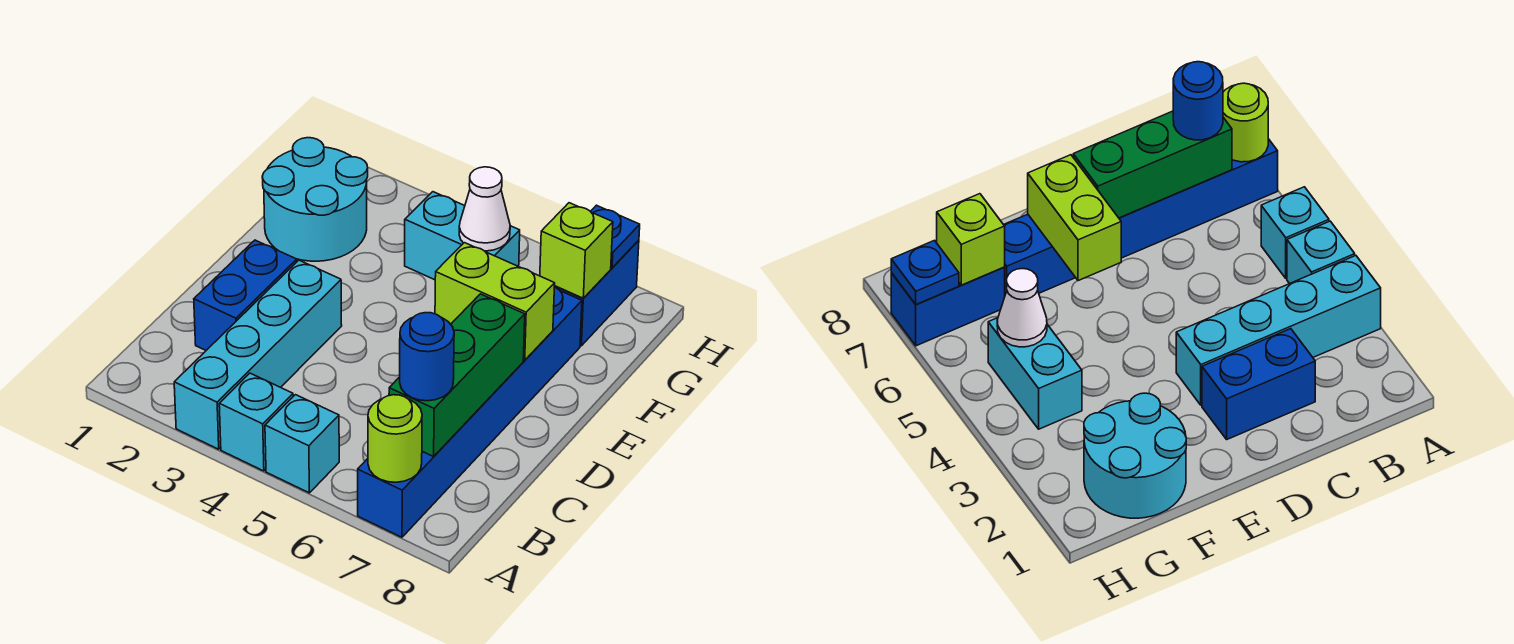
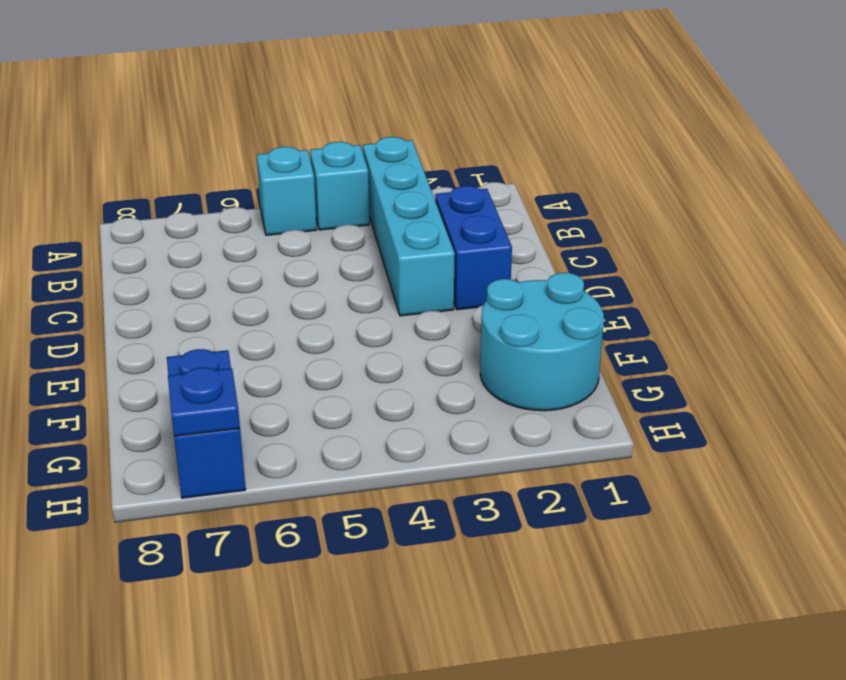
none -> blue brick A7:F7 level 1
none -> cyan brick G4:G5 level 1
none -> lime round brick A7 level 2

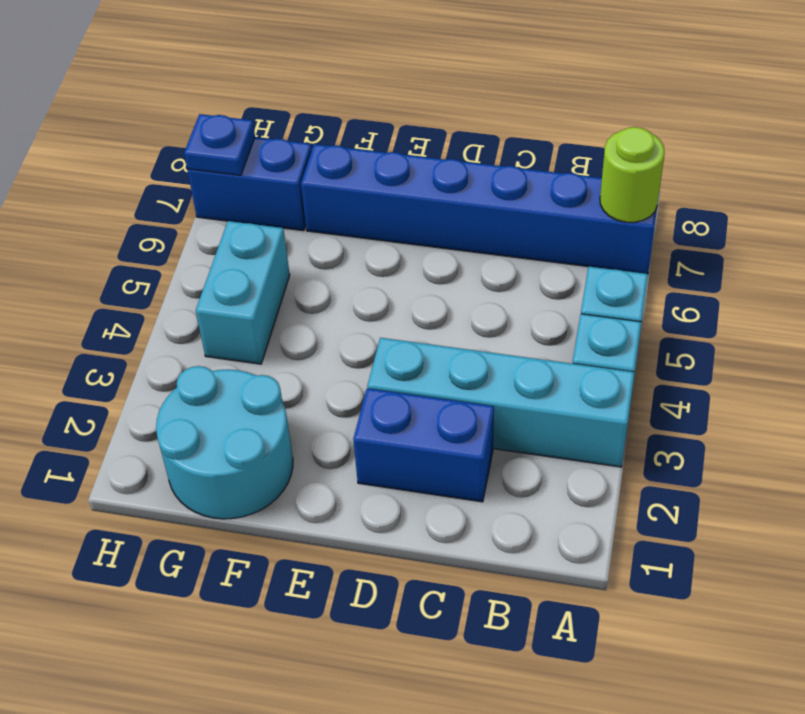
none -> green brick B7:D7 level 2
none -> lime brick E6:E7 level 2
none -> white cone G5 level 2

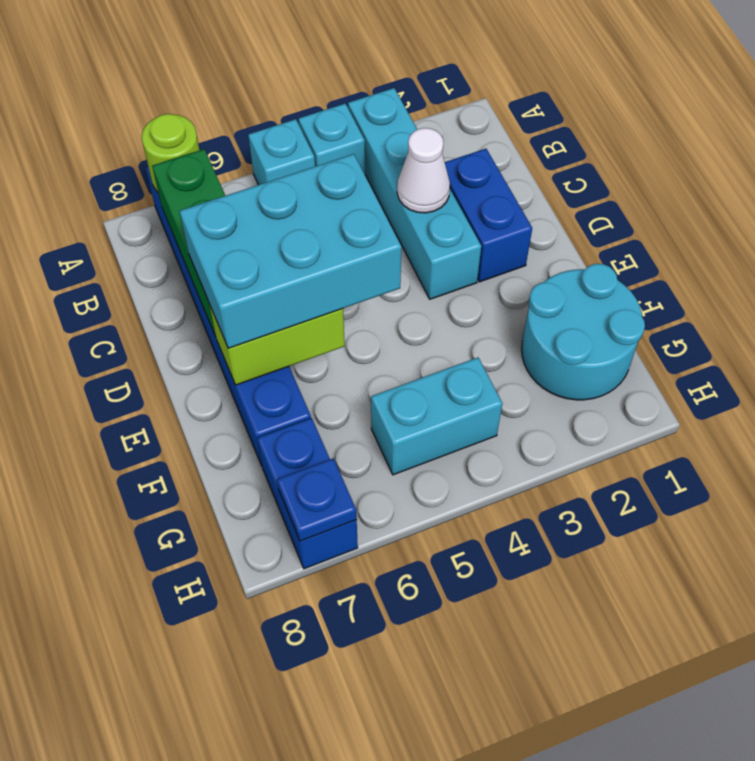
white cone C3 level 2 -> white cone G5 level 2
cyan brick D5:E7 level 3 -> none
none -> lime brick G7 level 2
none -> blue round brick B7 level 3

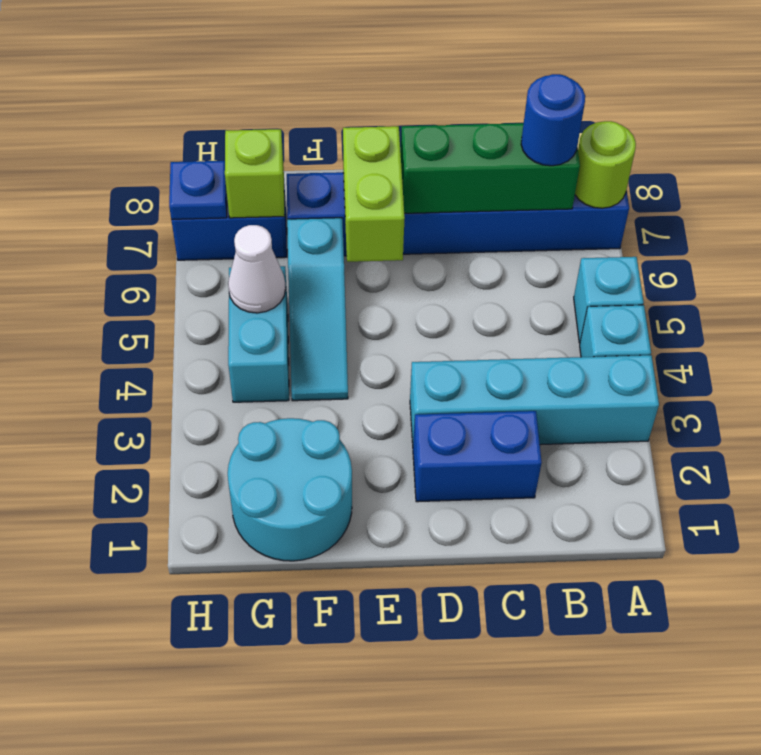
cyan slope F4:F6 level 1 top 6 -> none

